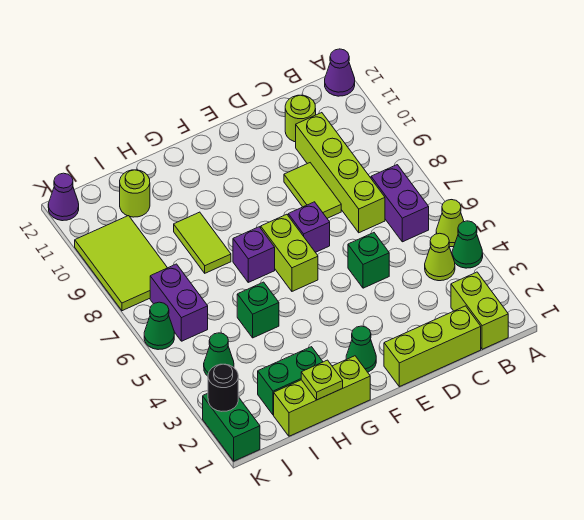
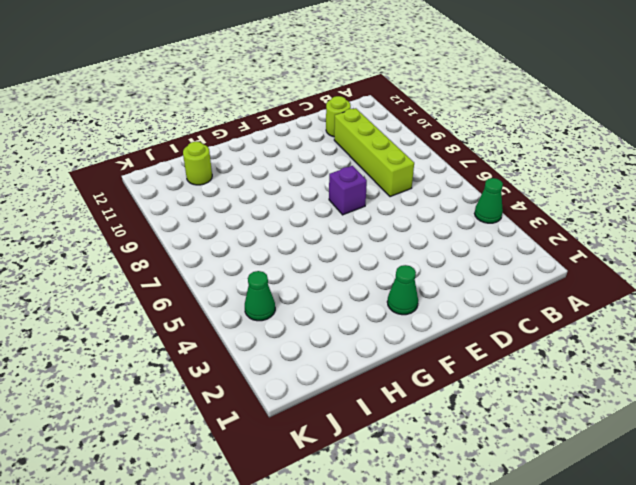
none -> lime cone A5 level 1
none -> purple cone A12 level 1
none -> lime brick B1:B2 level 1

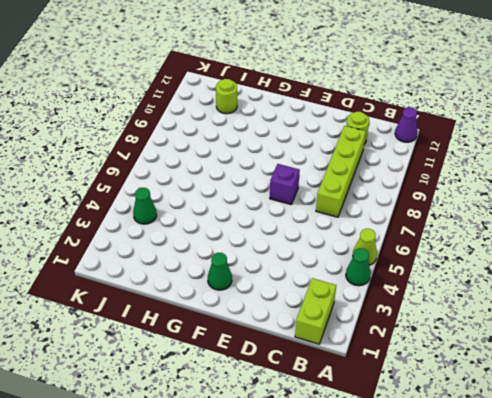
none -> lime cone B4 level 1
none -> purple brick B6:B7 level 1
none -> lime brick C1:E1 level 1

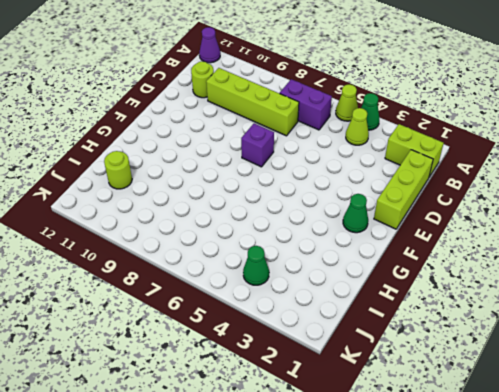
none -> green brick D5 level 1
none -> lime tile D8:D9 level 1
none -> lime brick F6:F7 level 1

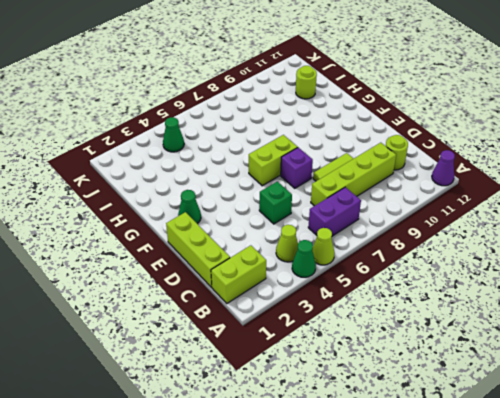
none -> lime brick G1:I1 level 1
none -> purple brick G7 level 1
none -> green brick H2:I2 level 1

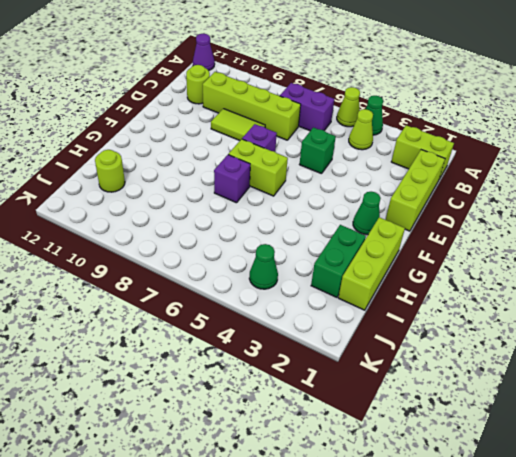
none -> green brick H5 level 1
none -> lime tile H8:H9 level 1
none -> purple brick J6:J7 level 1

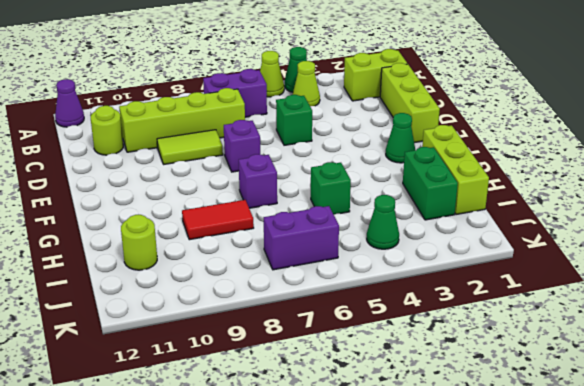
red tile H8:H9 level 1 -> lime tile H8:H9 level 1
none -> lime brick F6:F7 level 1
none -> lime tile J8:K10 level 1
none -> green brick K1:K2 level 1

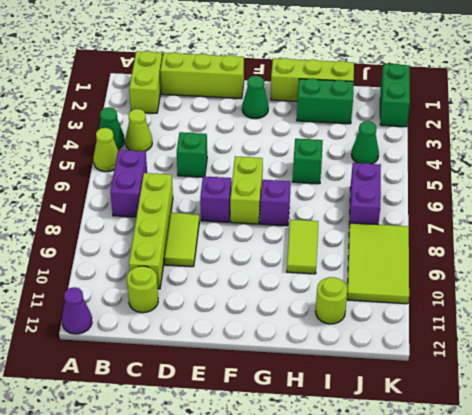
none -> green cone K6 level 1
none -> purple cone K12 level 1
none -> lime plate H1 level 2

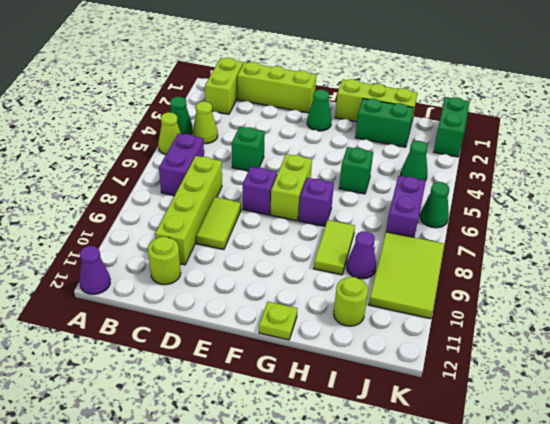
lime plate G12 level 1 -> lime plate H1 level 2
purple cone I9 level 1 -> purple cone K12 level 1
none -> black round brick K2 level 2

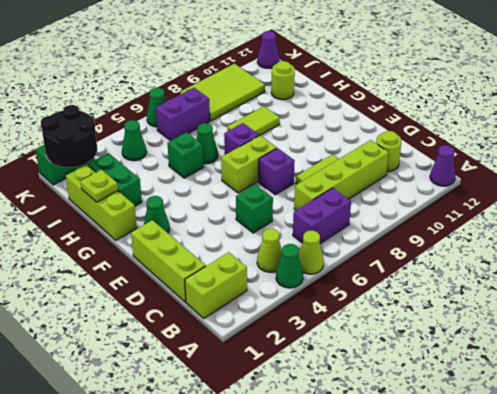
green cone H6 level 1 -> none
black round brick J1:K2 level 2 -> black round brick K2 level 2

